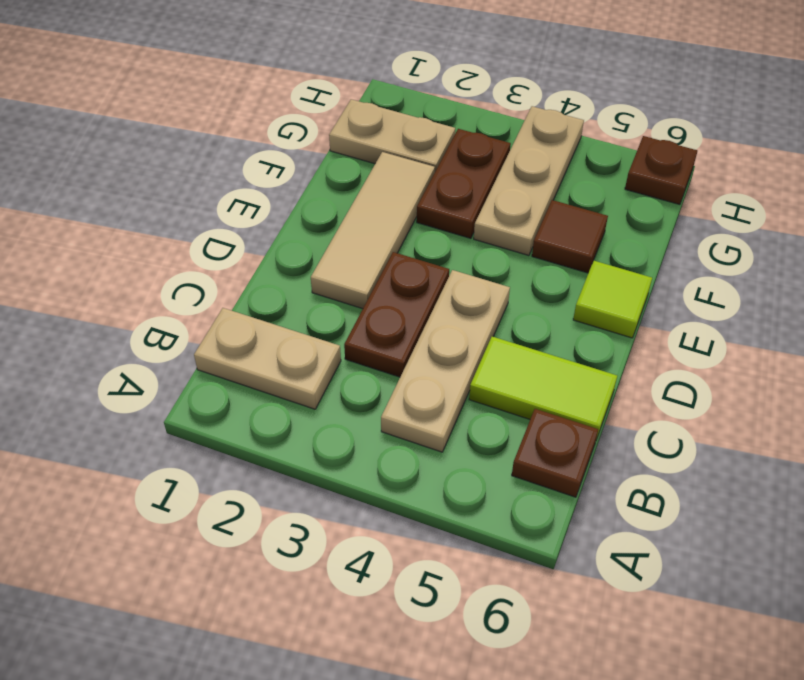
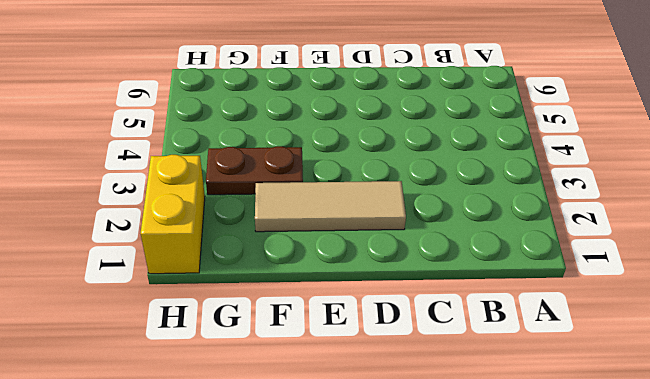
yellow brick H1:H2 level 1 -> none
none -> tan plate B1:B2 level 1
none -> tan plate B4:D4 level 1
none -> brown plate B6 level 1

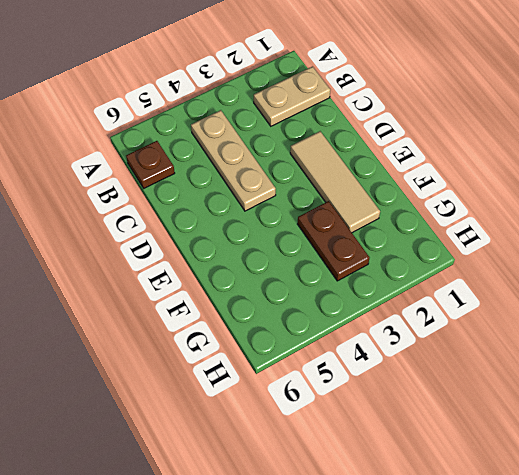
none -> brown plate C3:D3 level 1
none -> lime tile C5:C6 level 1
none -> lime tile E6 level 1

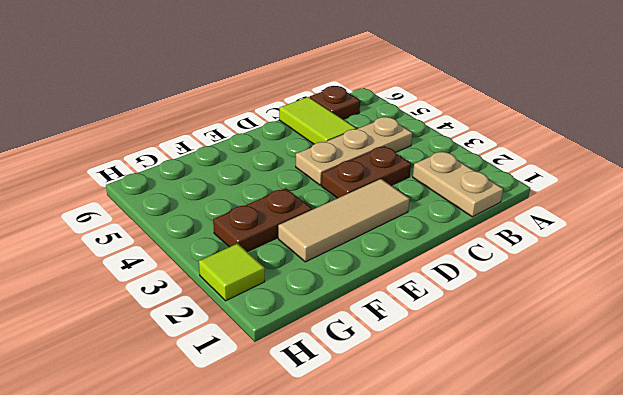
lime tile H2 level 1 -> lime tile E6 level 1
none -> tan plate F4:H4 level 1
none -> brown tile F5 level 1
none -> tan plate G1:G2 level 1

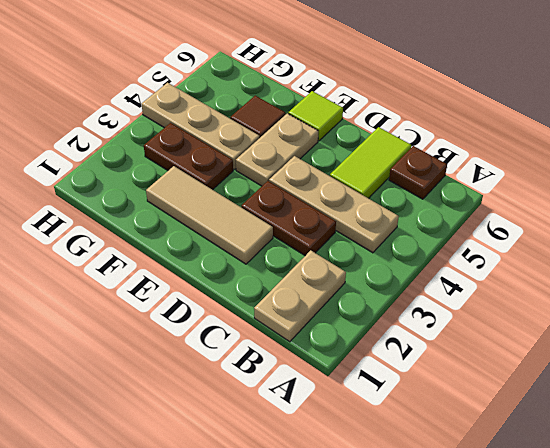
tan plate E4:E5 level 1 -> tan plate G1:G2 level 1
none -> brown plate H6 level 1

